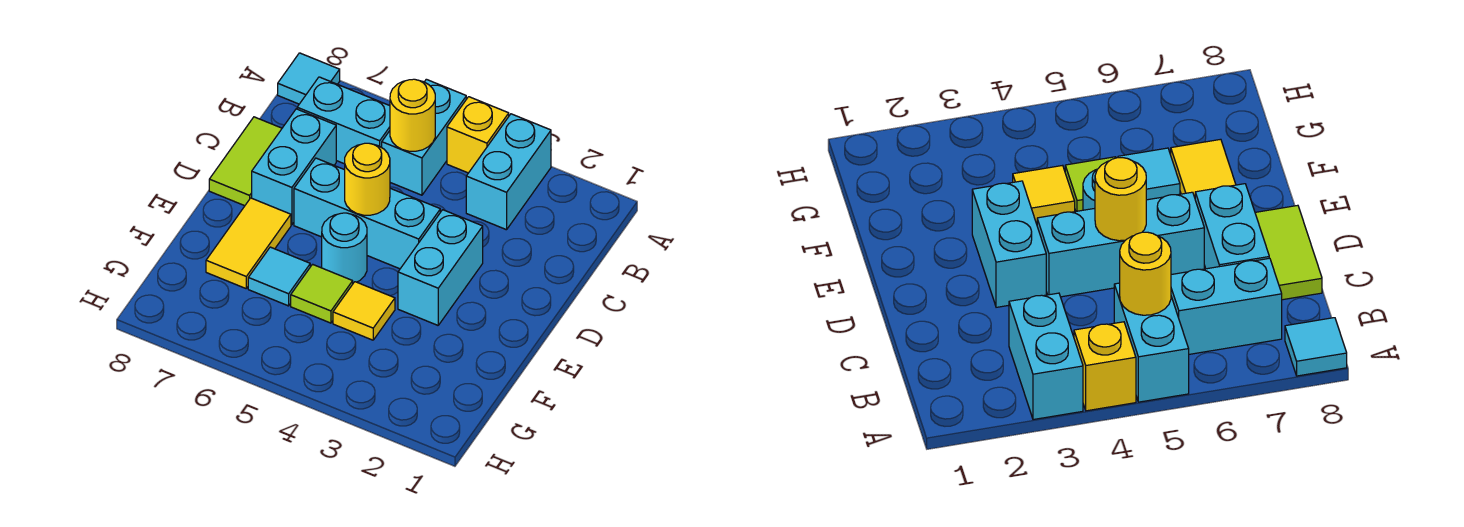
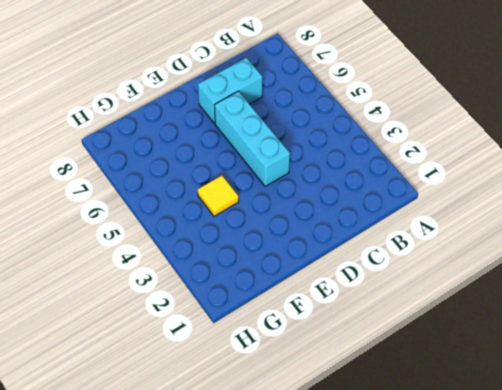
none -> cyan brick A3:B3 level 1
none -> yellow brick A4 level 1
none -> cyan brick A5:B5 level 1

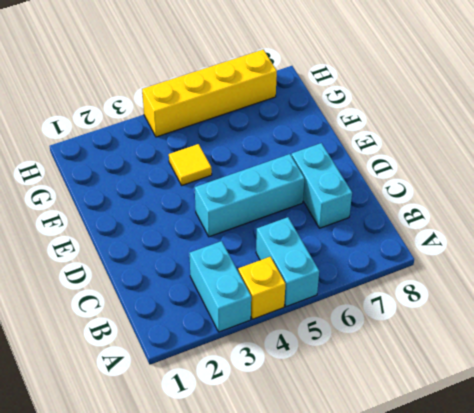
yellow brick H4:H7 level 1 -> none
none -> cyan tile A8 level 1
none -> cyan brick B6:B7 level 1
none -> lime tile C8:D8 level 1

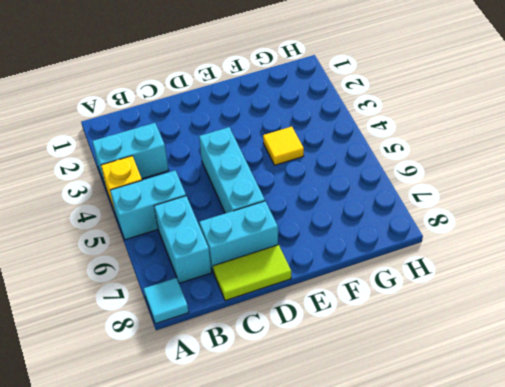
none -> cyan brick D3:E3 level 1
none -> cyan round brick E5 level 1
none -> yellow tile E7:F7 level 1

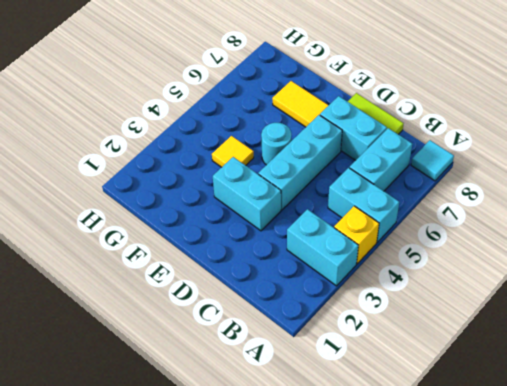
none -> lime tile F5 level 1
none -> cyan tile F6 level 1
none -> yellow round brick B5 level 2

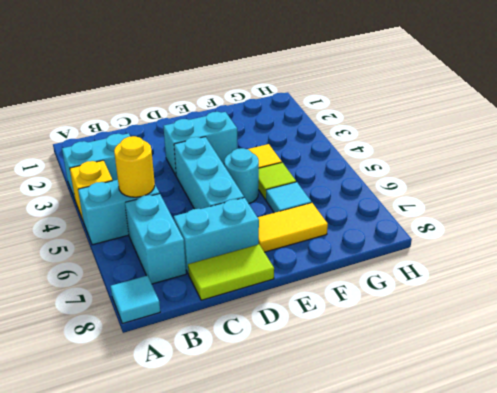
none -> yellow round brick D5 level 2

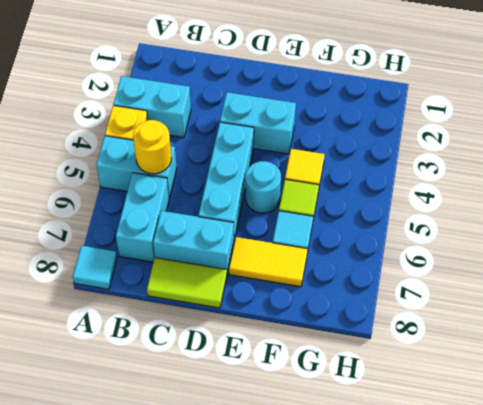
none -> yellow round brick D5 level 2

